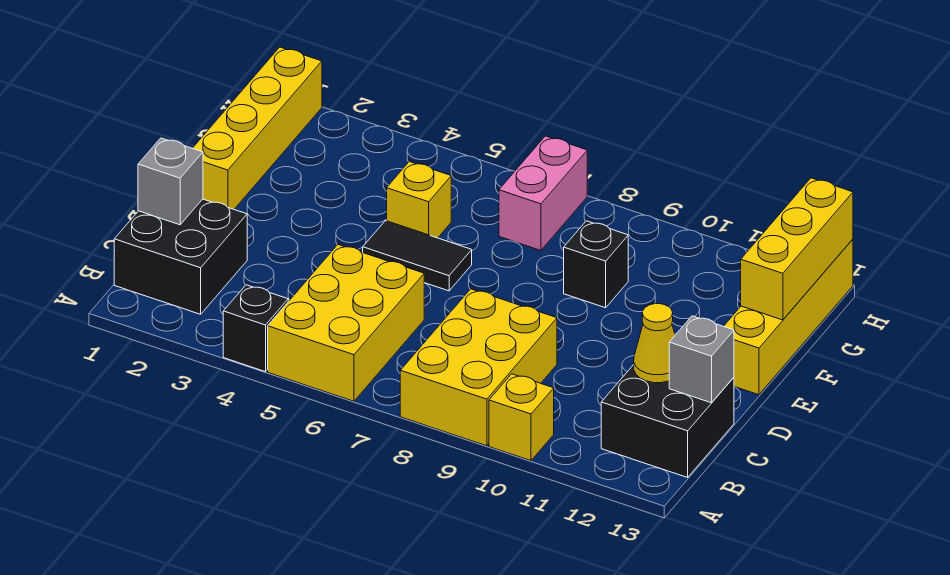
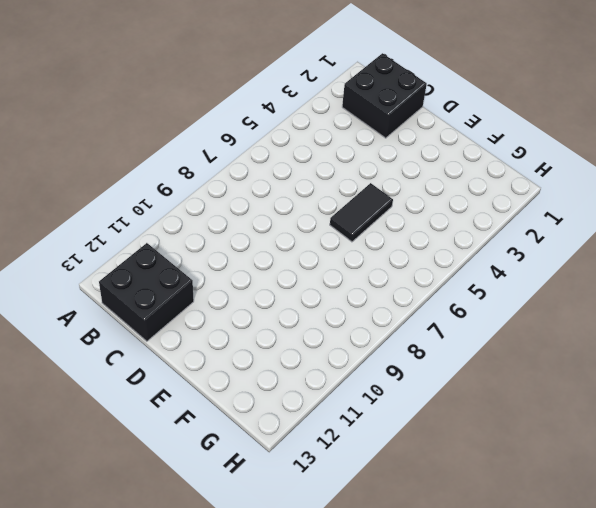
none -> black brick A4 level 1
none -> yellow brick A5:C6 level 1
none -> yellow brick A8:C9 level 1

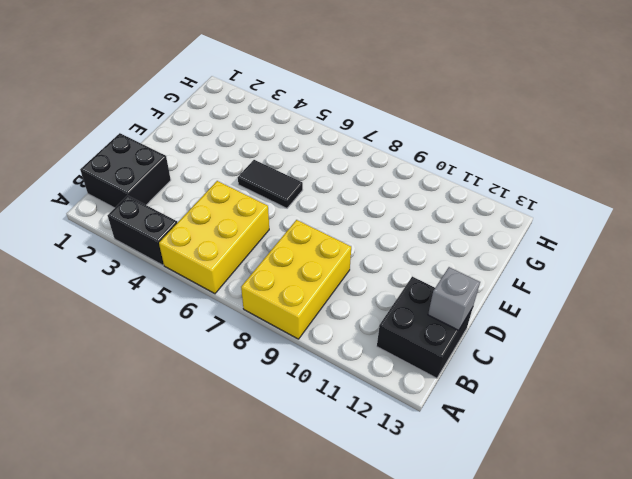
black brick A3:A4 level 1 -> black brick A4 level 1
none -> yellow brick A10 level 1
none -> yellow brick E1:H1 level 1
none -> yellow brick E13:H13 level 1

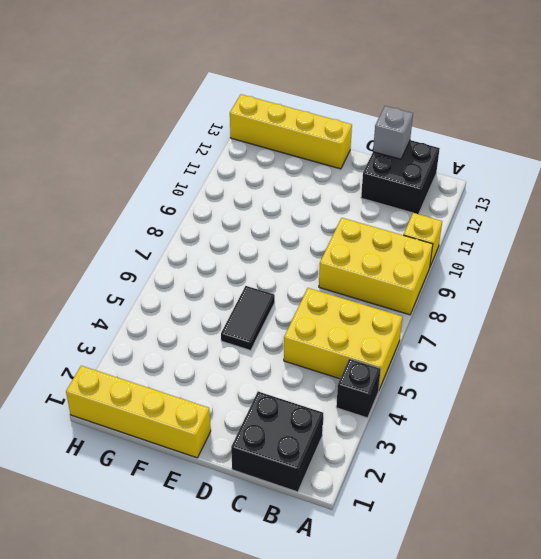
none -> yellow brick F5 level 1
none -> black brick F9 level 1
none -> pink brick G7:H7 level 1

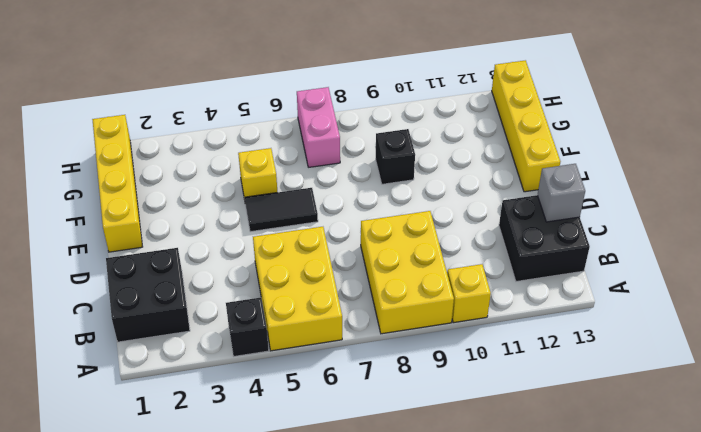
none -> grey brick C1 level 2
none -> yellow cone C12 level 2
none -> yellow brick F13:H13 level 2

